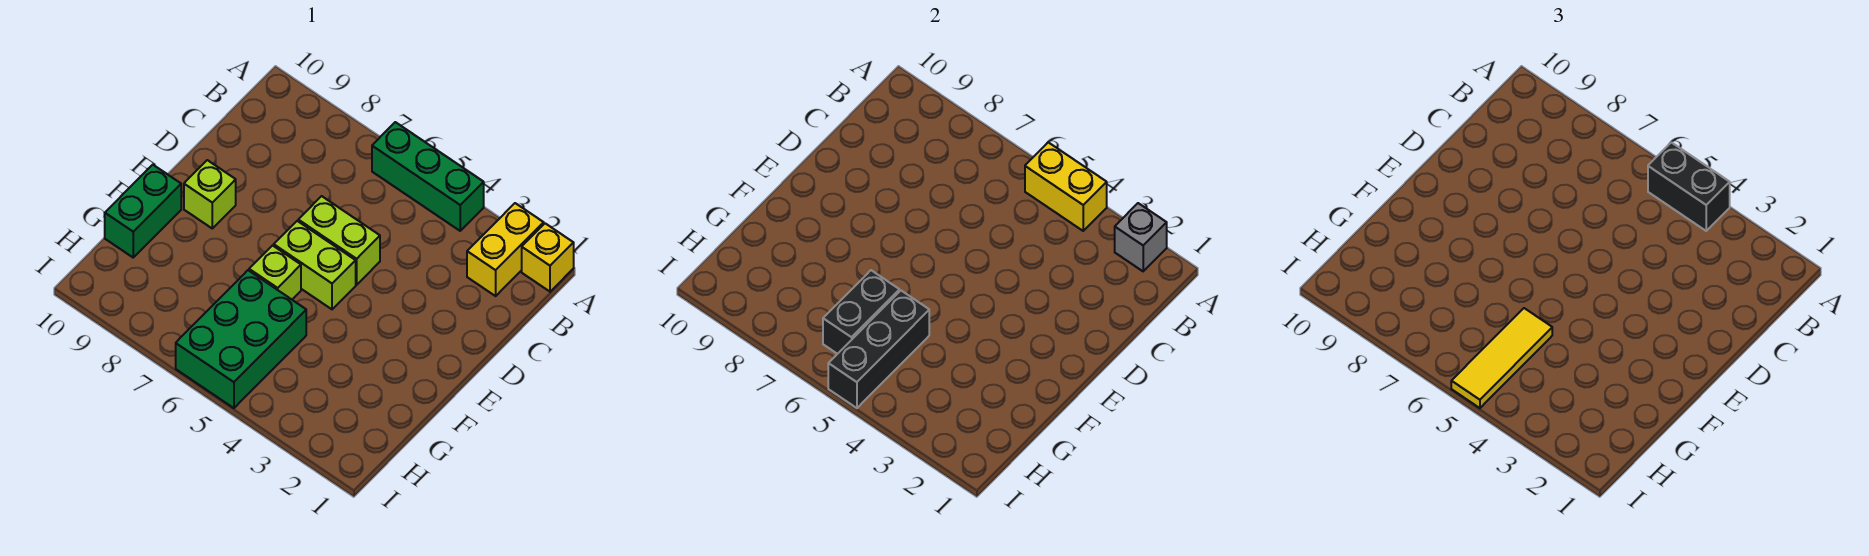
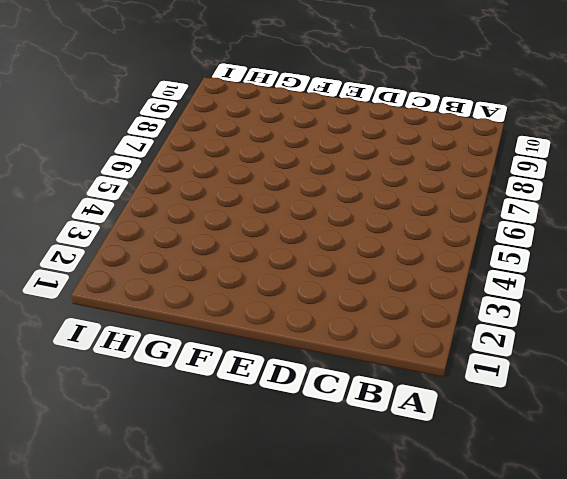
none -> yellow brick A1 level 1
none -> yellow brick A2:B2 level 1
none -> green brick A4:A6 level 1

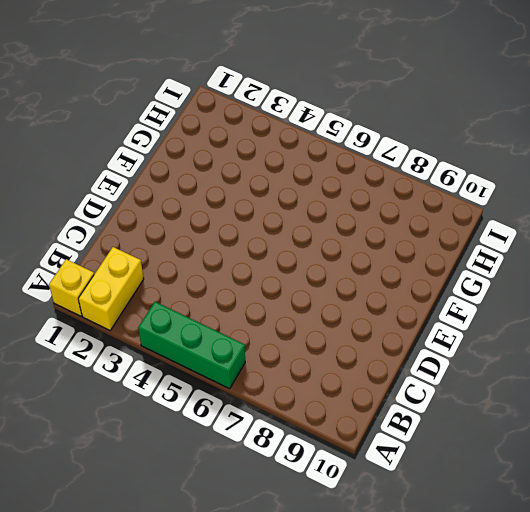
none -> lime brick D5:D6 level 1
none -> lime brick E5:E6 level 1
none -> lime brick E9 level 1

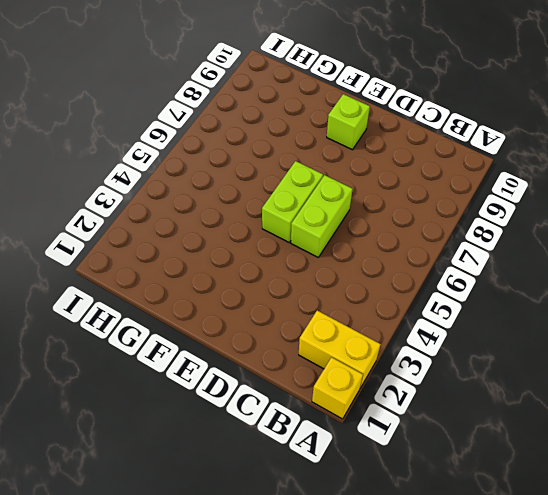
none -> green brick A4:A6 level 1
none -> lime brick F6 level 1
none -> green brick F10:G10 level 1

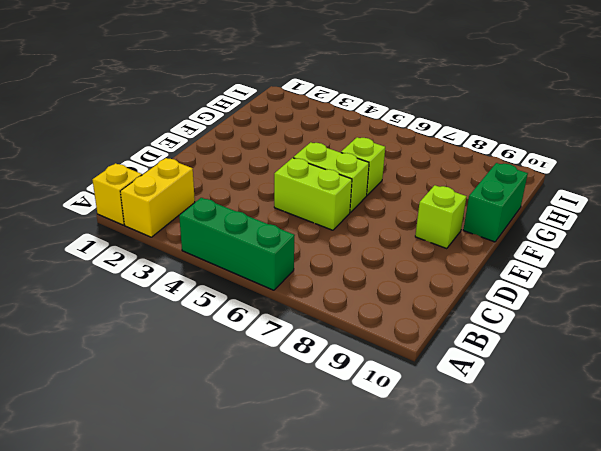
none -> green brick G5:I6 level 1
none -> grey brick A2 level 2
none -> yellow brick A4:A5 level 2

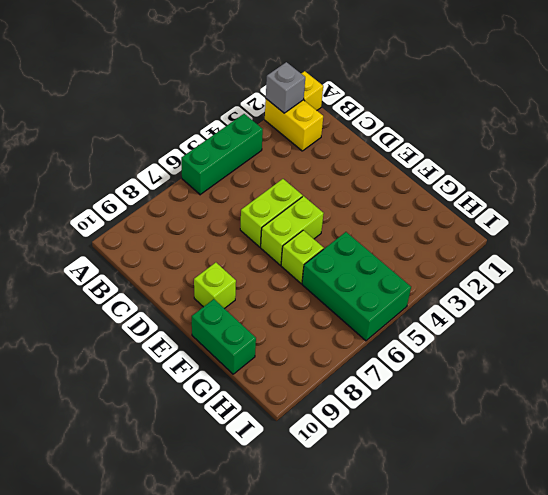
none -> yellow brick A4:A5 level 2
none -> black brick G5:I5 level 2
none -> black brick G6:H6 level 2

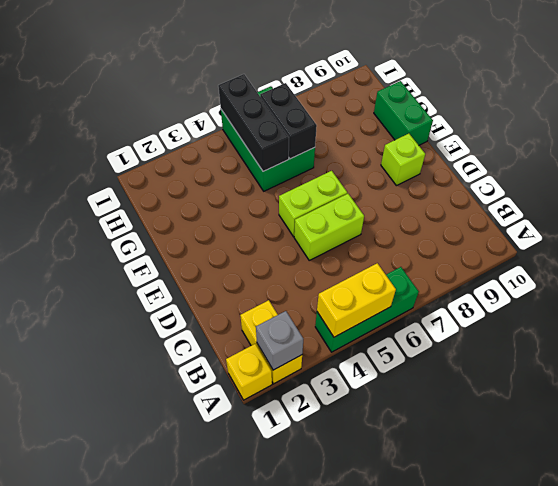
none -> lime brick F6 level 1
none -> black brick A4:A5 level 3
none -> yellow tile G5:I5 level 3

